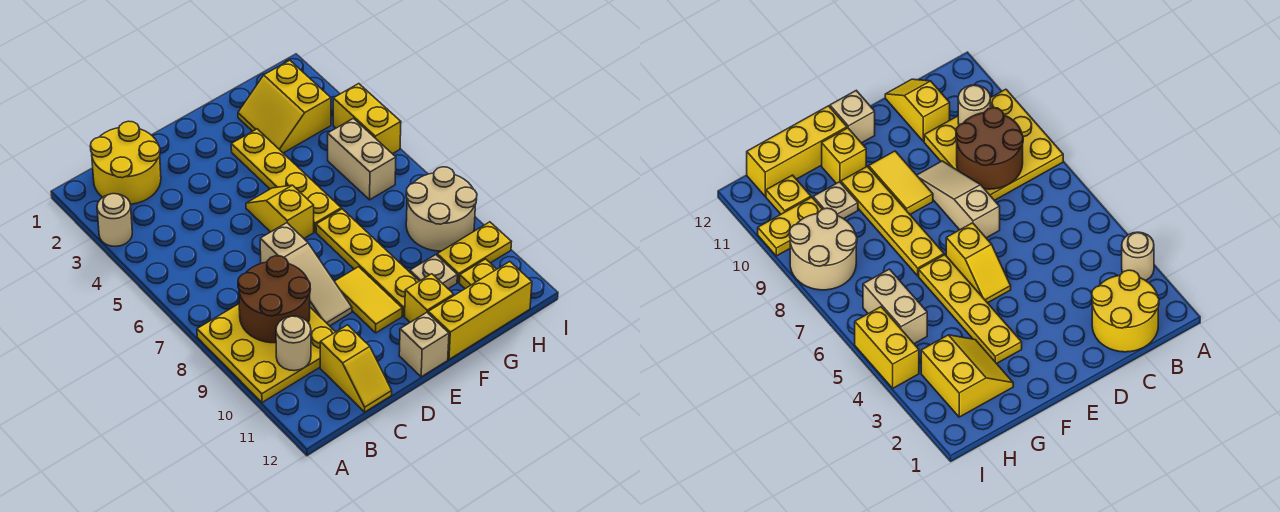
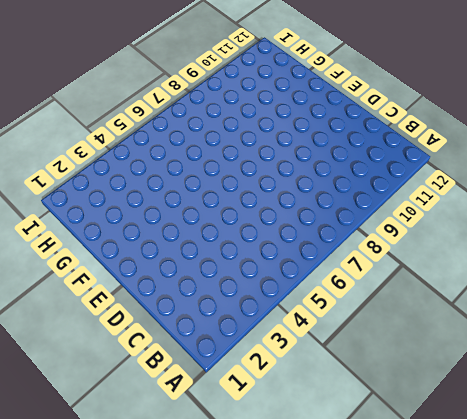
none -> tan round brick A3 level 1
none -> yellow plate A8:C10 level 1
none -> yellow round brick B1:C2 level 1

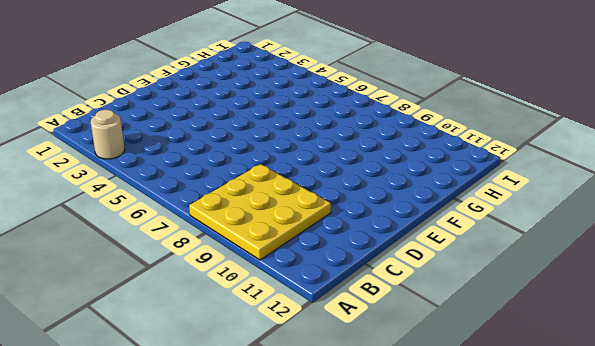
none -> yellow round brick B1:C2 level 1
none -> yellow slope C11:C12 level 1 top 11
none -> tan slope D7:D9 level 1 top 7

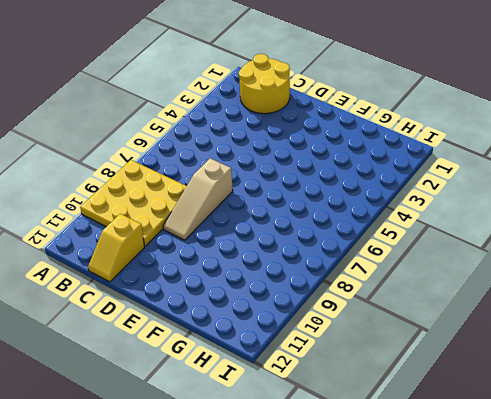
none -> tan round brick A3 level 1
none -> yellow slope E5:E6 level 1 top 6
none -> yellow tile E9:E10 level 1

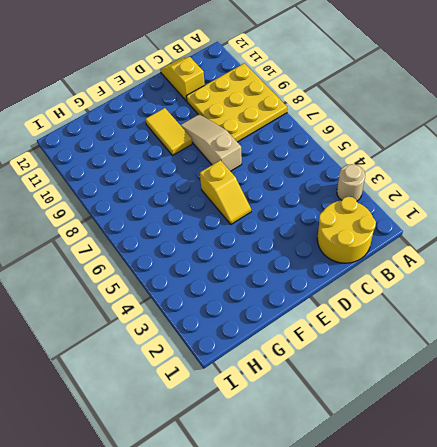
none -> tan brick E12 level 1
none -> yellow plate F3:F6 level 1
none -> yellow plate F7:F10 level 1

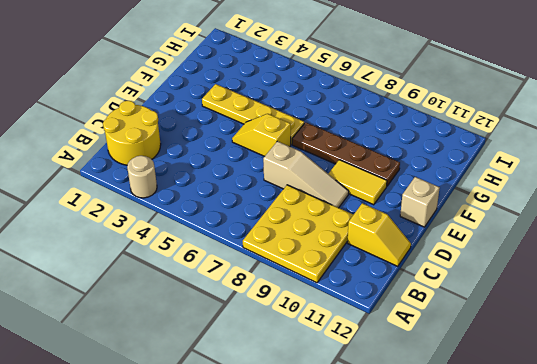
brown plate F7:F10 level 1 -> yellow plate F7:F10 level 1
none -> yellow brick F11 level 1
none -> yellow brick F12:H12 level 1
none -> yellow slope G2:H3 level 1 top H

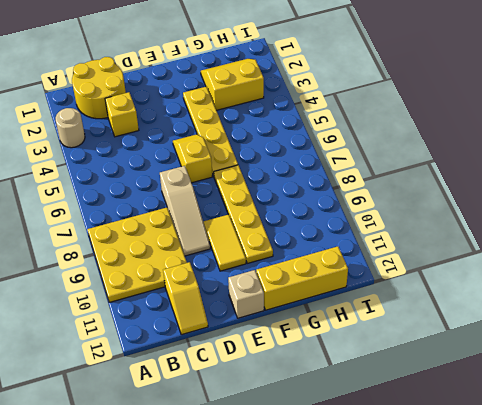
yellow brick C3 level 1 -> yellow brick F11 level 1
yellow slope G2:H3 level 1 top 3 -> yellow slope G2:H3 level 1 top H
none -> tan plate G10 level 1
none -> tan brick H5:H6 level 1
none -> tan round brick H8:I9 level 1

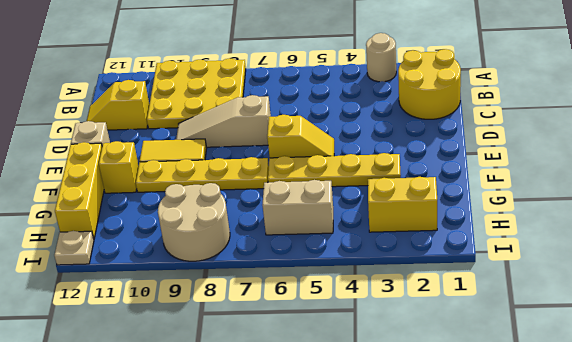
tan plate I12 level 1 -> tan plate G10 level 1
none -> yellow plate H10:I10 level 1
none -> yellow plate H11 level 1
none -> yellow brick I4:I5 level 1

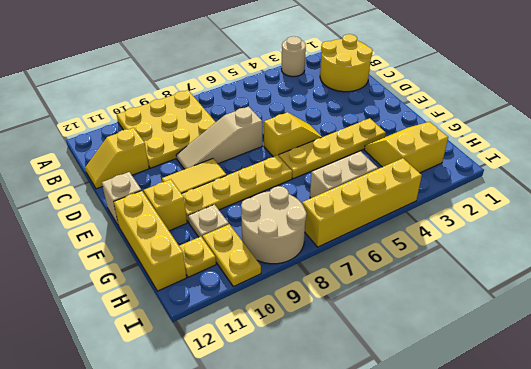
yellow brick I4:I7 level 1 -> yellow brick I4:I5 level 1
none -> brown round brick B8:C9 level 2
none -> tan round brick B10 level 2

